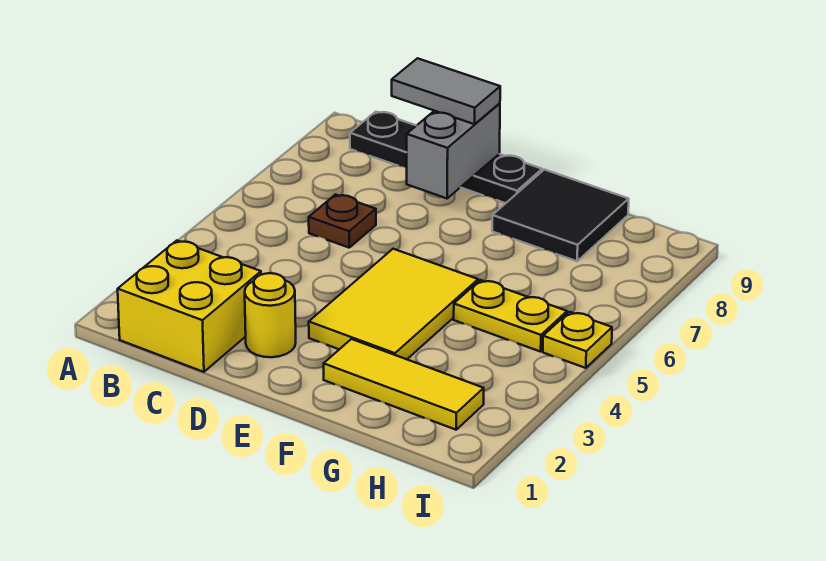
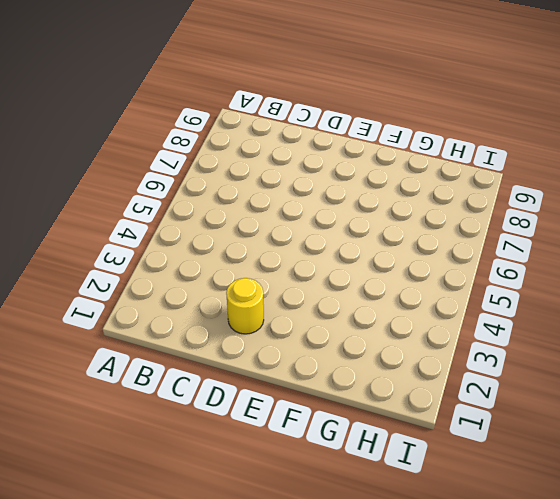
none -> yellow brick B1:C2 level 1
none -> black plate B9:E9 level 1

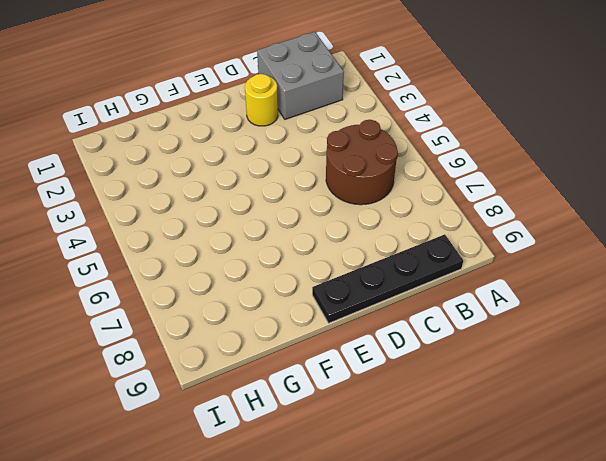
grey brick B1:C2 level 1 -> yellow brick B1:C2 level 1
brown round brick B5:C6 level 1 -> brown plate C6 level 1
none -> yellow tile E3:F5 level 1
none -> yellow tile F2:H2 level 1

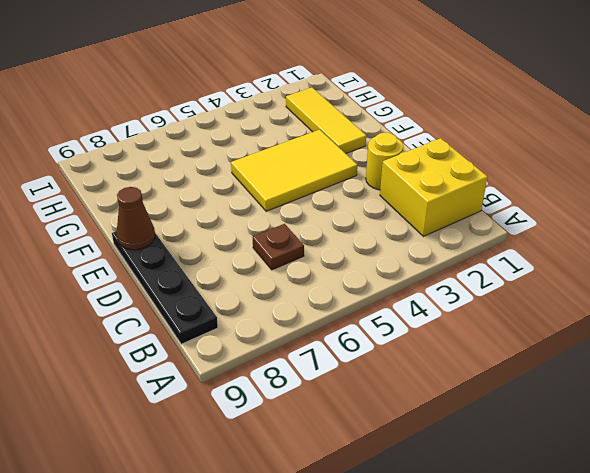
brown cone E9 level 2 -> none
none -> black tile F8:G9 level 1
none -> yellow plate G5:H5 level 1

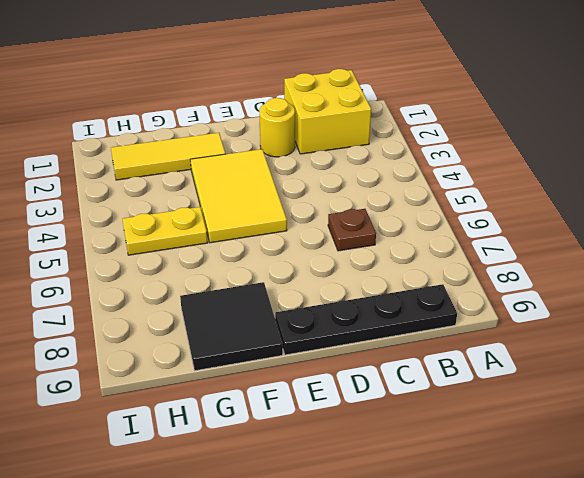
none -> yellow plate I5 level 1
none -> grey brick D8:D9 level 2

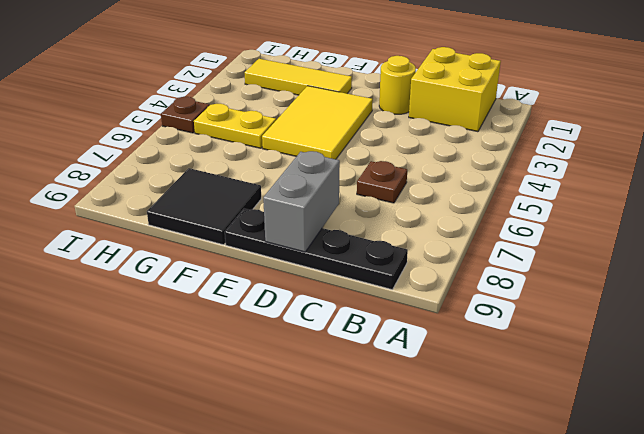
brown plate I5 level 1 -> yellow plate I5 level 1
none -> grey tile C9:D9 level 3

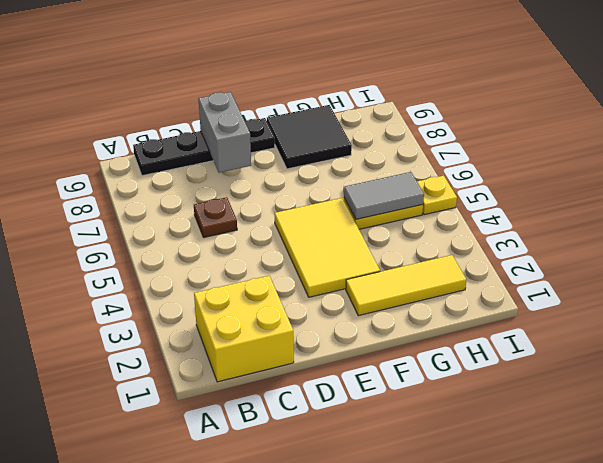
grey tile G5:H5 level 2 -> grey tile C9:D9 level 3
none -> yellow round brick D2 level 1

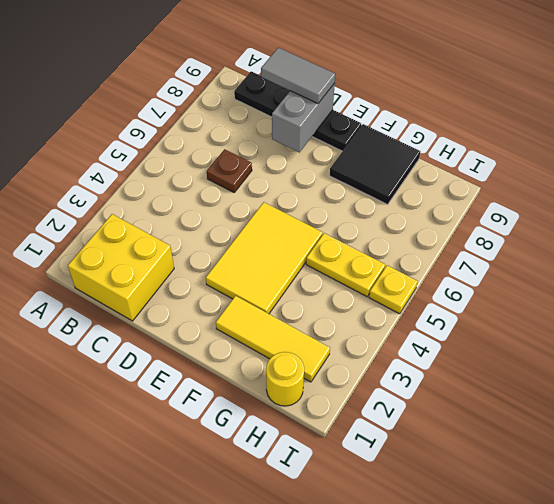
yellow round brick H1 level 1 -> yellow round brick D2 level 1

